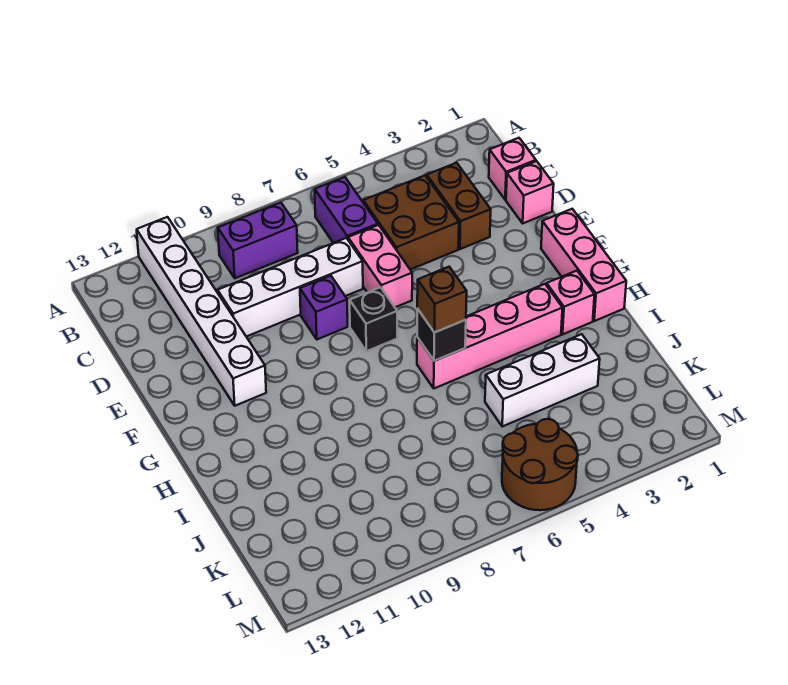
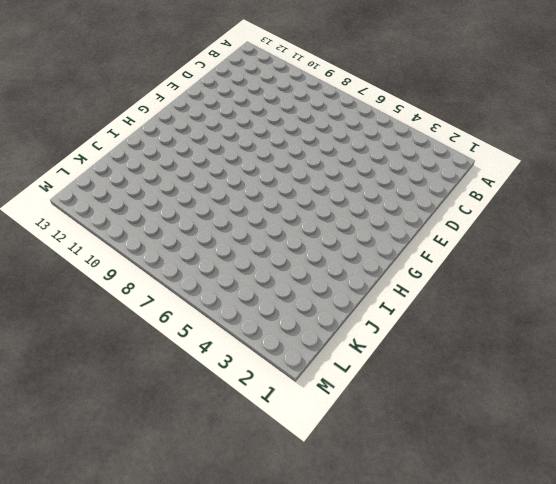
none -> white brick A11:F11 level 1
none -> purple brick B6:C6 level 1
none -> purple brick B8:B9 level 1

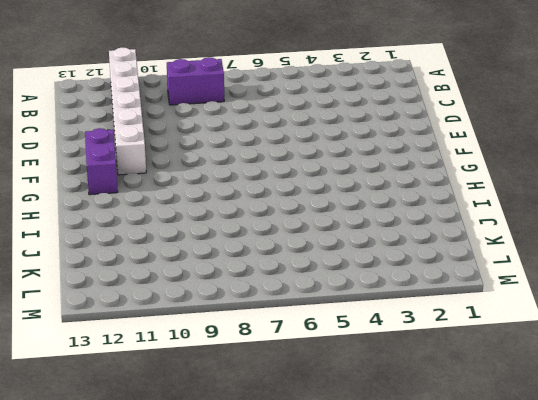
purple brick F12:G12 level 1 -> purple brick B6:C6 level 1
none -> pink brick C1 level 1
none -> brown brick C3:D3 level 1
none -> brown brick C4:D5 level 1

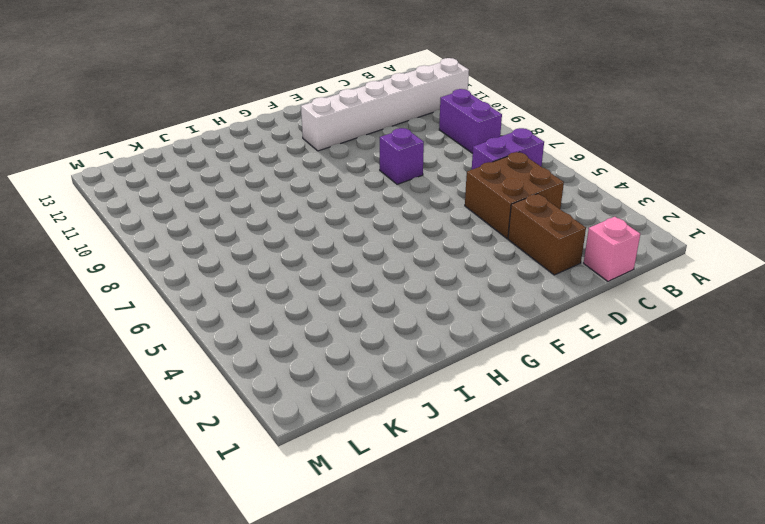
brown brick D2:D3 level 1 -> brown brick C3:D3 level 1
none -> pink brick D1 level 1
none -> pink brick D6:E6 level 1
none -> white brick D7:D10 level 1

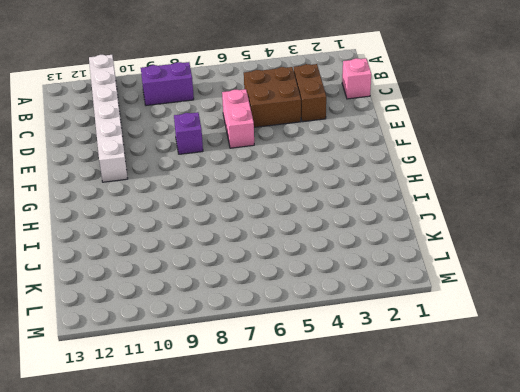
none -> purple brick B6:C6 level 1
none -> pink brick D1 level 1
none -> white brick D7:D10 level 1

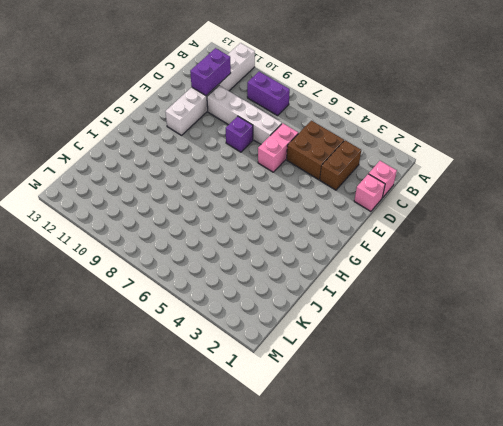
purple brick C11:D11 level 2 -> purple brick B6:C6 level 1
none -> pink brick F1:H1 level 1
none -> black brick F7 level 1
none -> pink brick H2 level 1

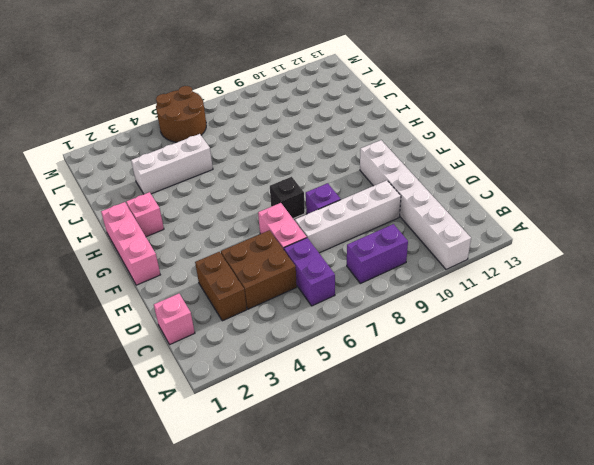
none -> pink brick D1 level 1
none -> pink brick H3:H6 level 1
none -> black brick H6 level 2

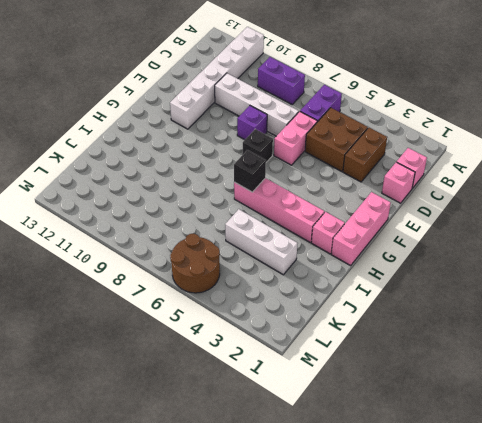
none -> brown brick H6 level 3

